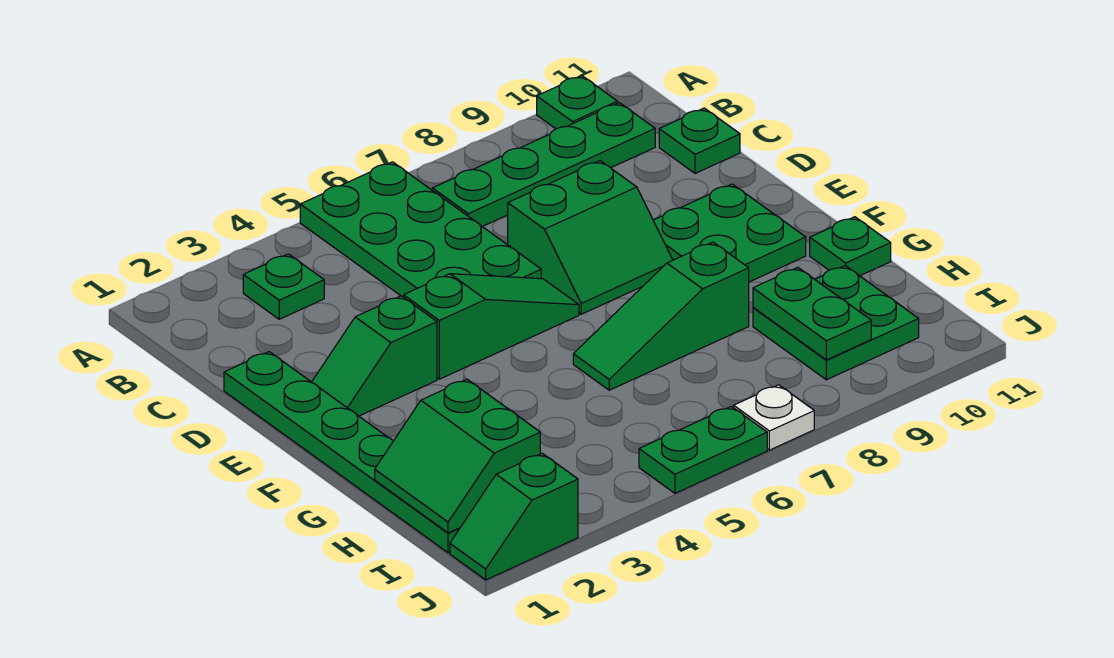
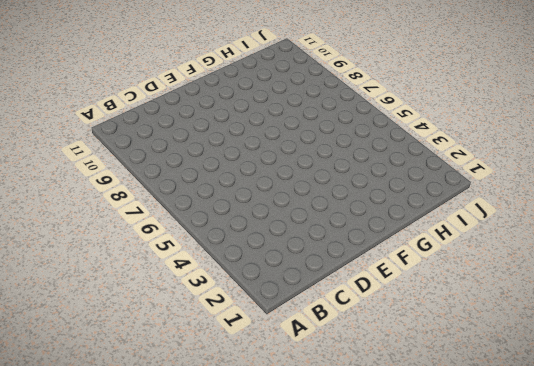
none -> green plate A5:D6 level 1
none -> green plate A10 level 1
none -> green plate B3 level 1

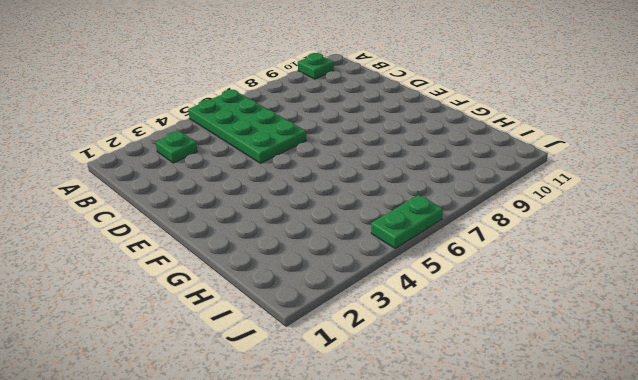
none -> green plate B7:B10 level 1
none -> green plate C11 level 1
none -> green plate D1:I1 level 1

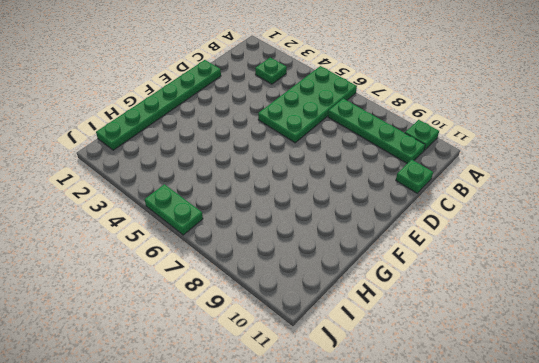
none -> green slope D7:E8 level 1 top D
none -> green slope E2:E3 level 1 top 3
none -> green slope E4:E6 level 1 top 4

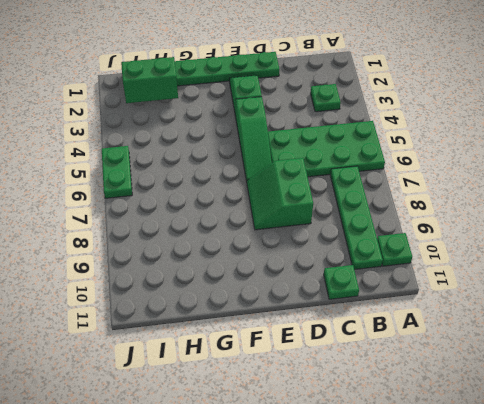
none -> green plate E9:F10 level 1
none -> green slope G6:G8 level 1 top 8
none -> green plate G11 level 1

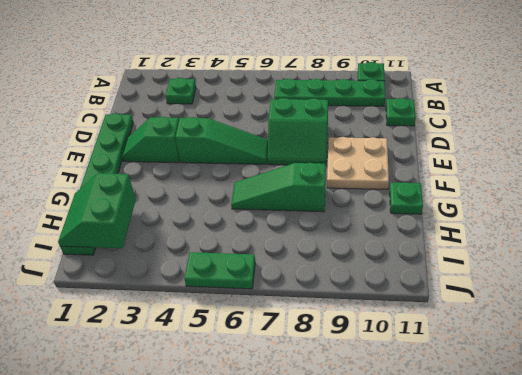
tan plate E9:F10 level 1 -> green plate E9:F10 level 1
none -> green plate A5:D6 level 1
none -> green plate H9:I10 level 1
none -> green slope J1:J2 level 1 top 2

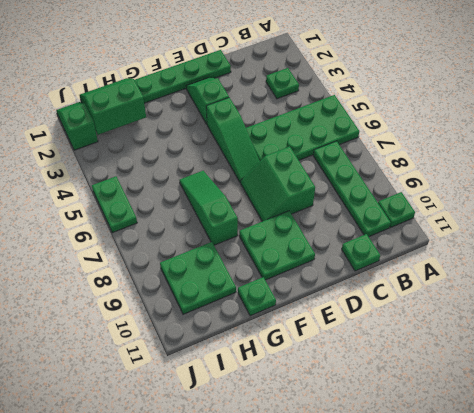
none -> white plate J7 level 1
none -> green plate H9:I9 level 2

